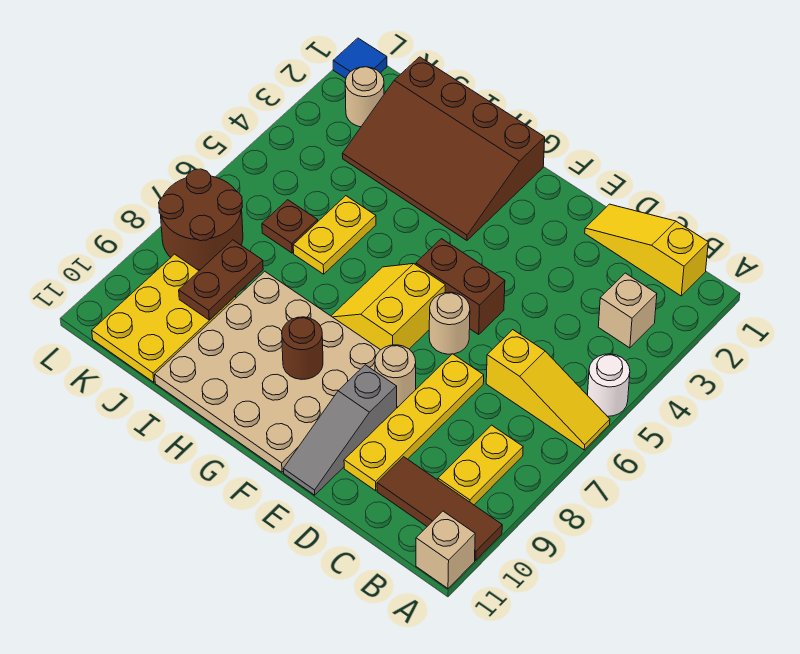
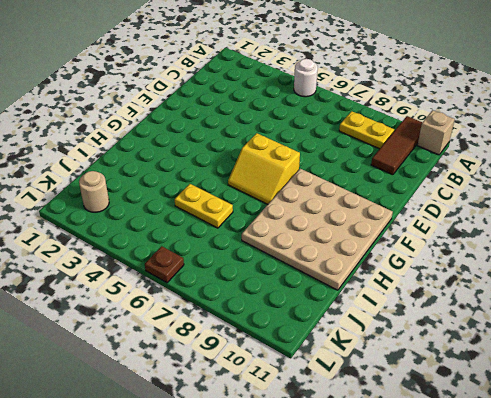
brown plate L6 level 1 -> brown plate J6 level 1
none -> yellow slope A6:C6 level 1 top C
none -> yellow slope B1:D1 level 1 top B
none -> tan brick B3 level 1

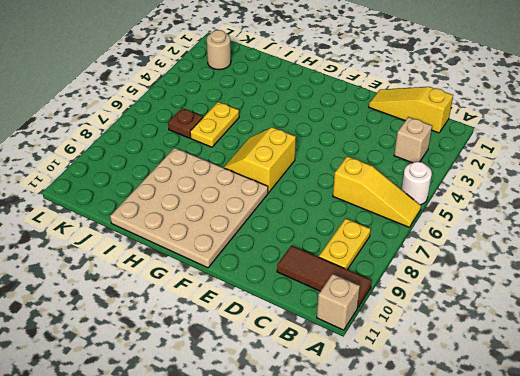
none -> yellow plate D7:D10 level 1
none -> brown brick E5:F5 level 1
none -> tan round brick E6 level 1

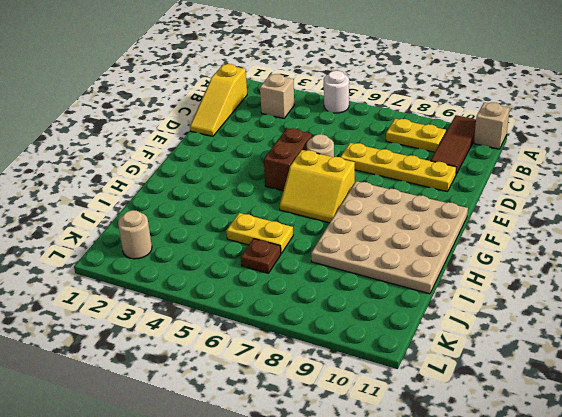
none -> yellow slope A6:C6 level 1 top C
none -> tan round brick E8 level 1
none -> grey slope E9:E11 level 1 top 9

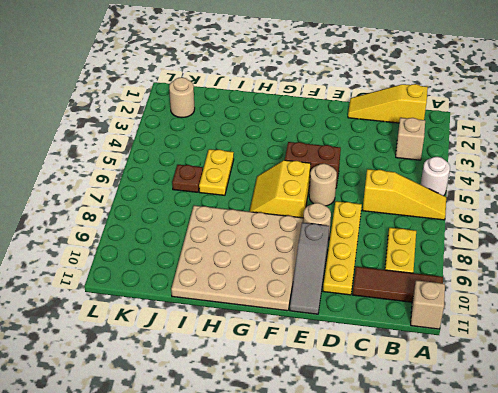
none -> brown slope G1:J3 level 1 top 1
none -> yellow plate J9:K11 level 1
none -> brown round brick K7:L8 level 1

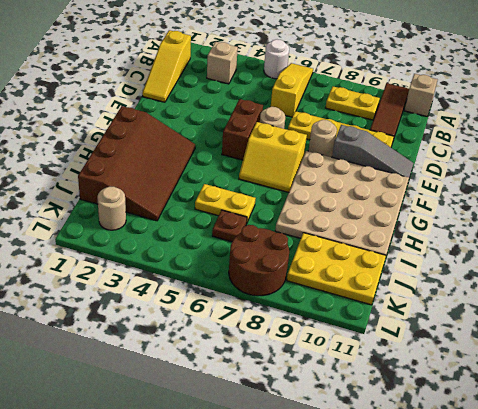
none -> blue tile L1 level 1
none -> brown round brick G9 level 2
none -> brown plate J8:J9 level 2

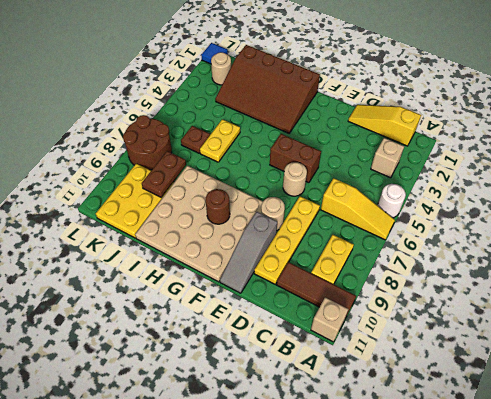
none -> yellow slope F6:G7 level 1 top F

